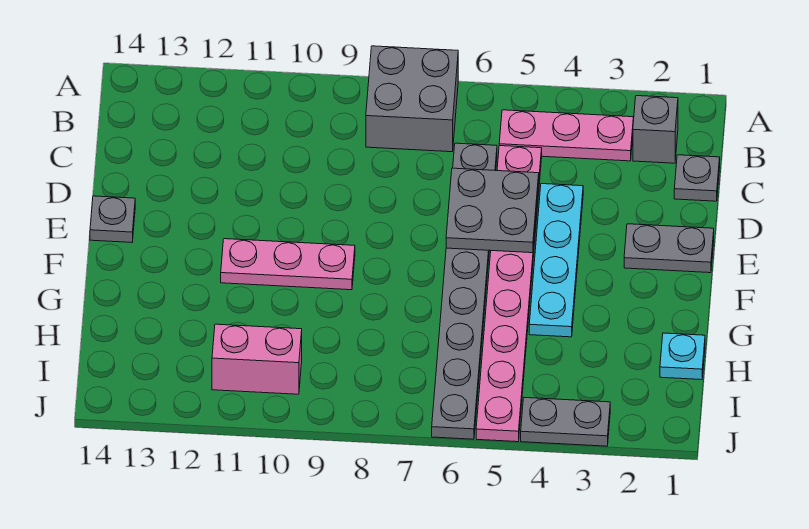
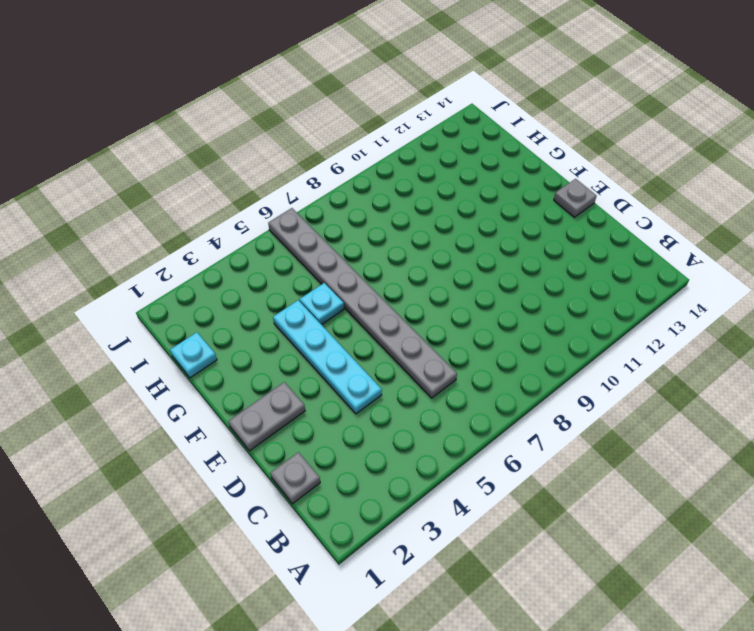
cyan plate G5 level 1 -> pink plate C5:J5 level 1
none -> grey brick A7:B8 level 1
none -> grey brick B2 level 1
none -> pink plate B3:B5 level 1

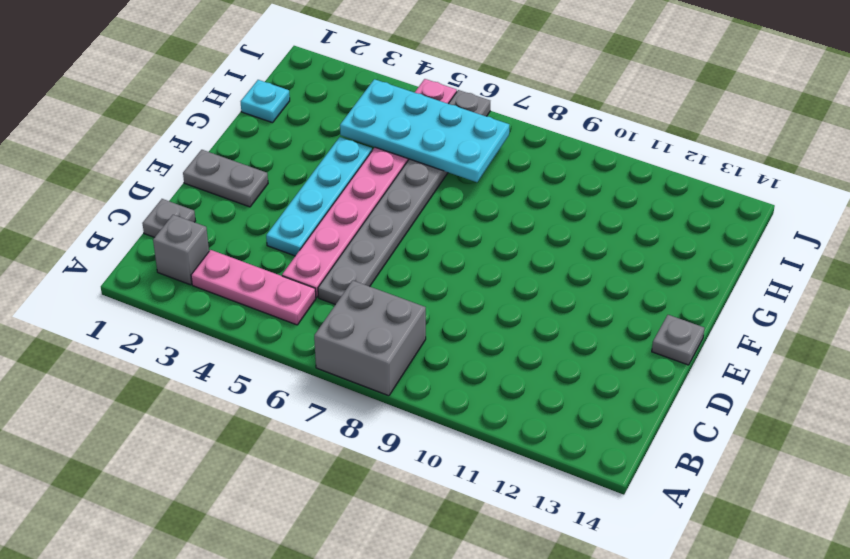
cyan plate H4:I7 level 2 -> none
none -> pink plate F9:F11 level 1
none -> pink brick I10:I11 level 1
none -> grey plate J3:J4 level 1

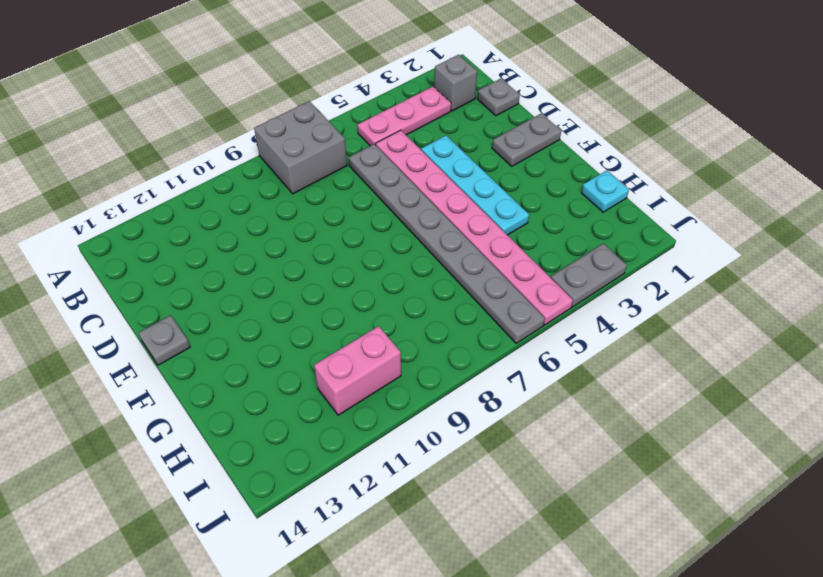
none -> pink plate F9:F11 level 1
none -> grey plate D5:E6 level 2

